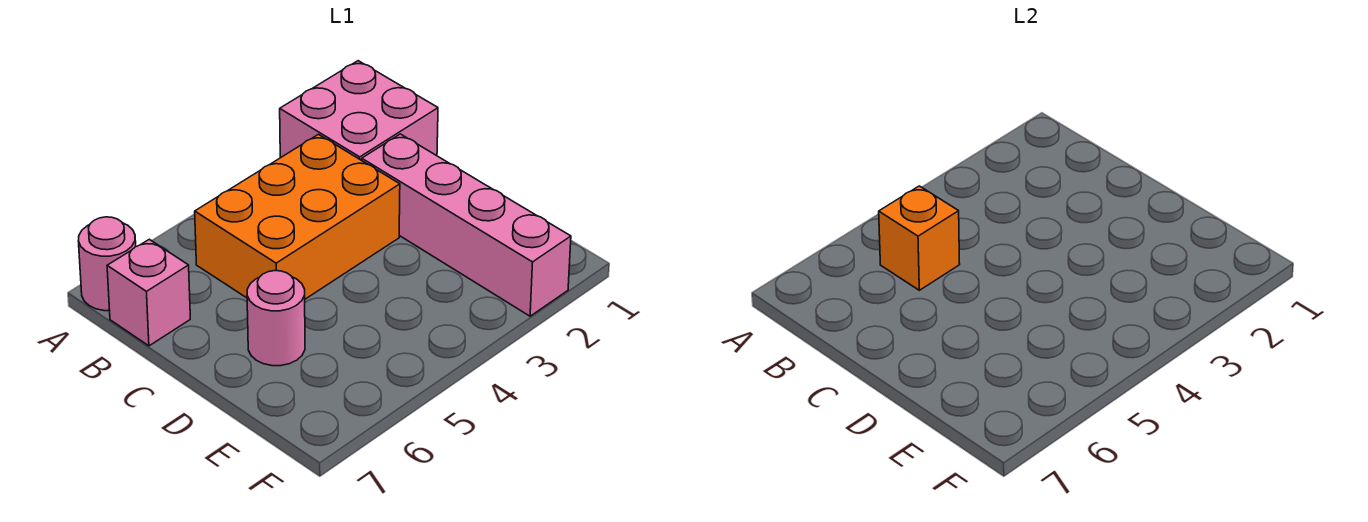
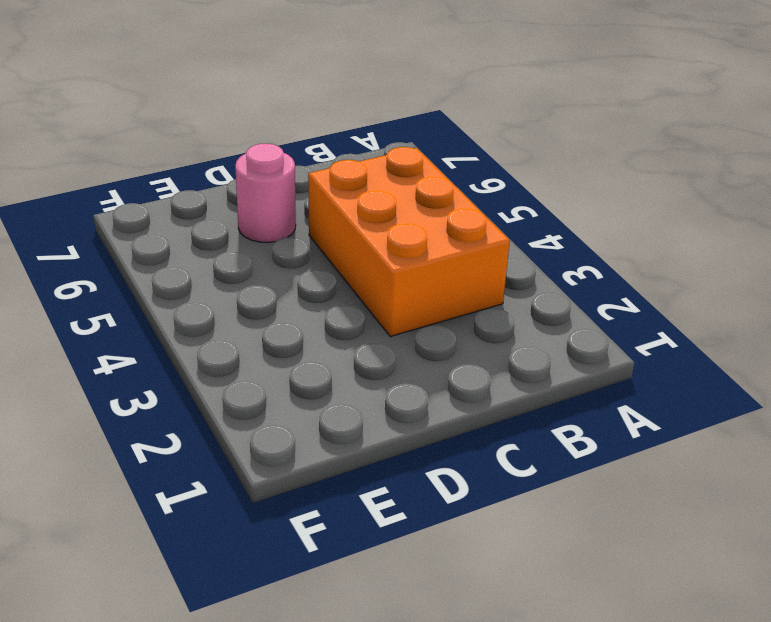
none -> pink brick A1:B2 level 1
none -> pink round brick A7 level 1

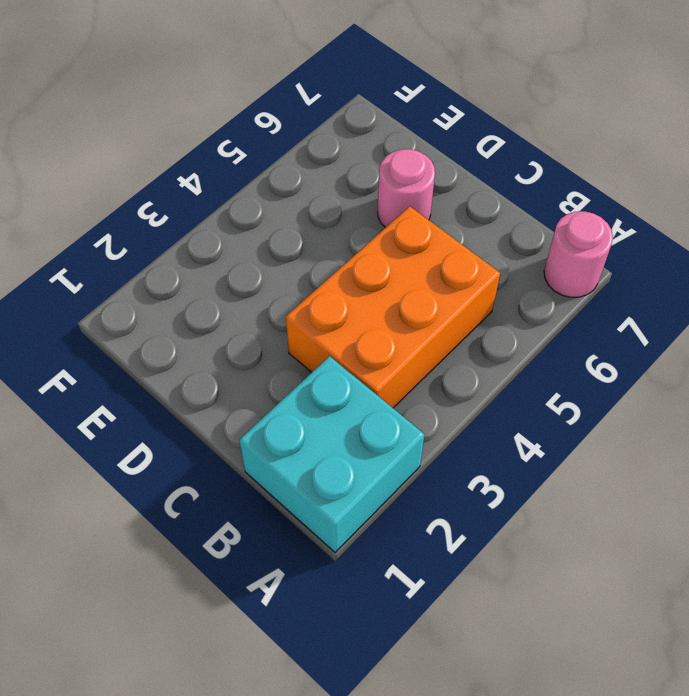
cyan brick A1:B2 level 1 -> pink brick A1:B2 level 1
none -> pink brick B7 level 1
none -> pink brick C2:F2 level 1

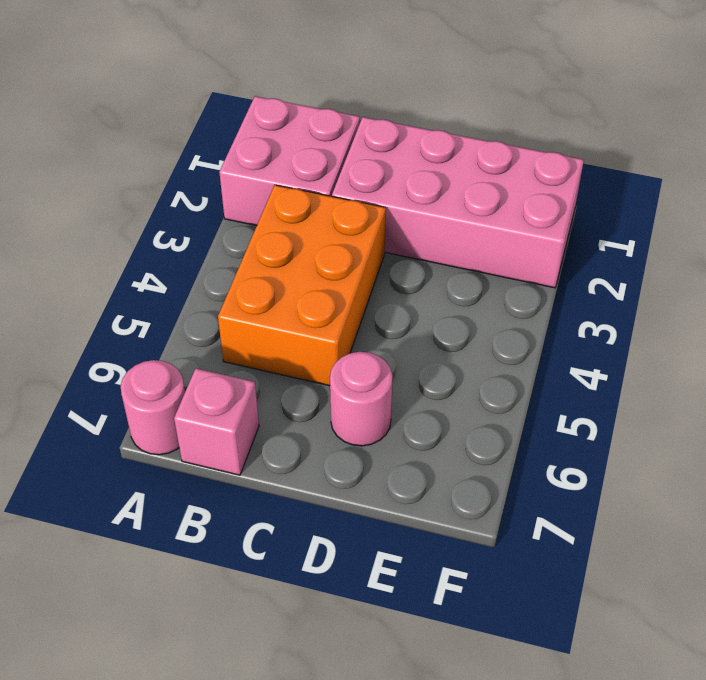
pink brick C1:F2 level 1 -> pink brick C2:F2 level 1
none -> orange brick B5 level 2

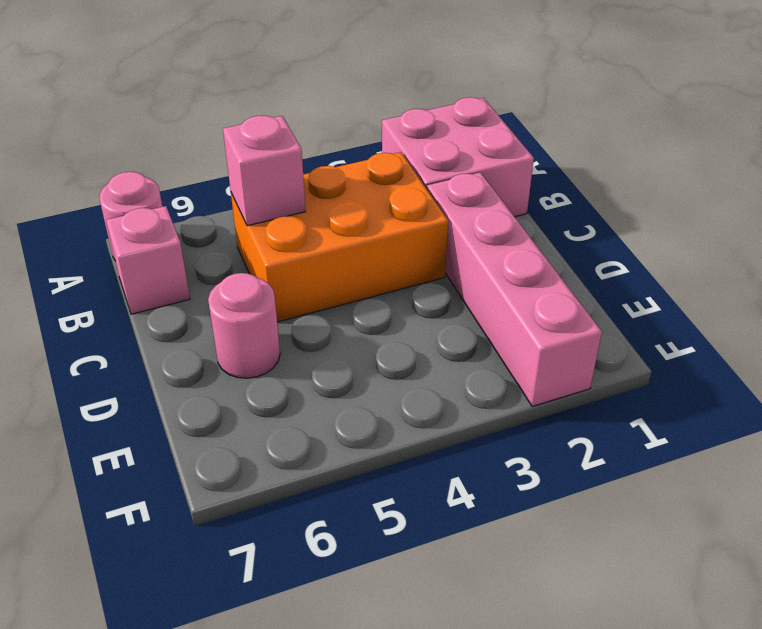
pink brick B5 level 2 -> orange brick B5 level 2

